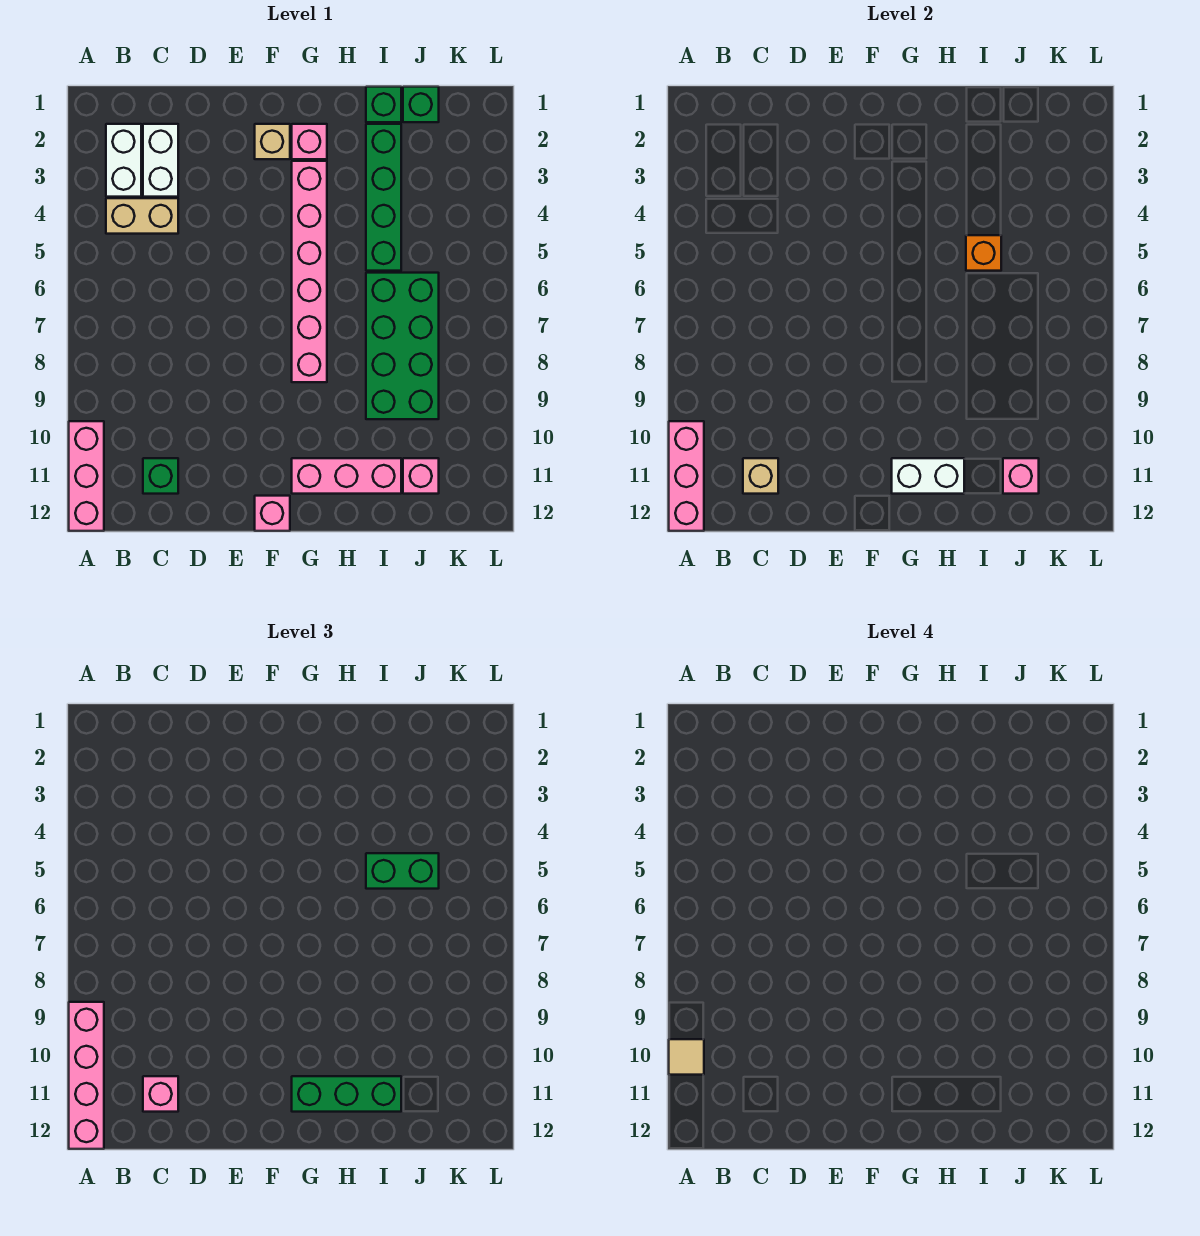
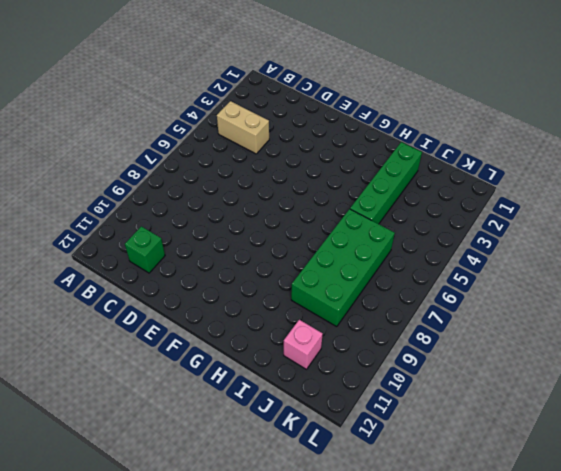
none -> pink brick A10:A12 level 1
none -> white brick B2:B3 level 1
none -> white brick C2:C3 level 1

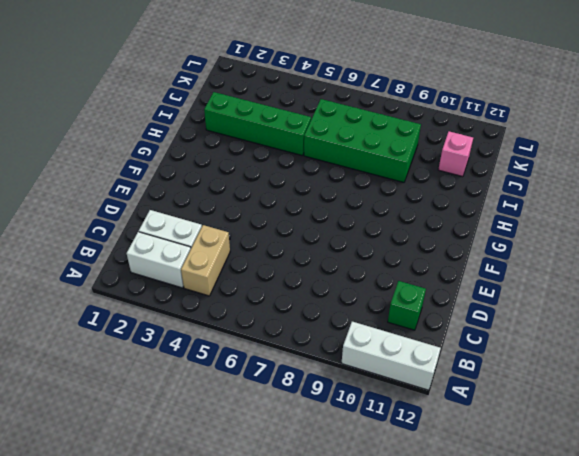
white brick A10:A12 level 1 -> pink brick A10:A12 level 1
none -> tan brick F2 level 1
none -> pink brick F12 level 1
none -> pink brick G2 level 1

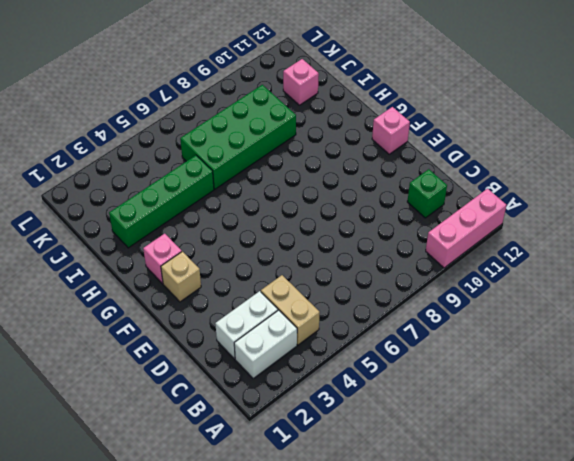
none -> pink brick G3:G8 level 1
none -> pink brick G11:I11 level 1
none -> green brick I1 level 1

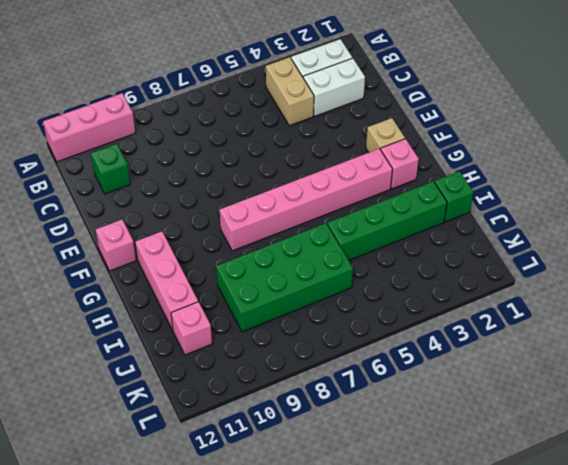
none -> green brick J1 level 1
none -> pink brick A10:A12 level 2
none -> tan brick C11 level 2

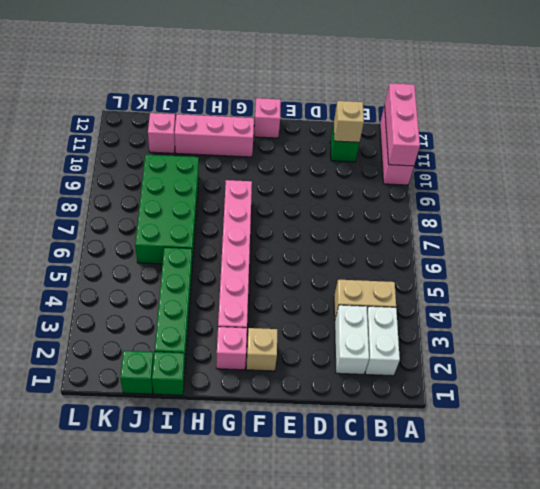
none -> white brick G11:H11 level 2
none -> orange brick I5 level 2
none -> pink brick J11 level 2

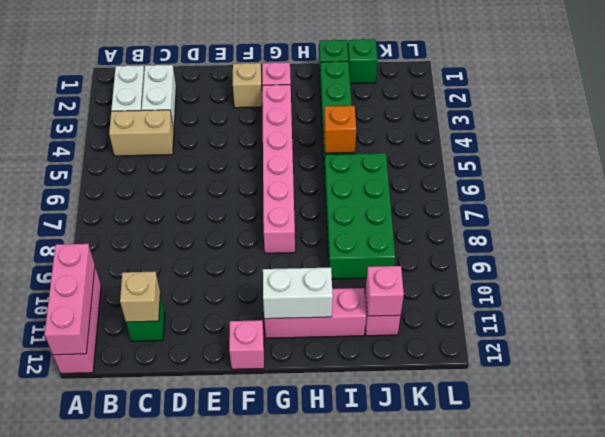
none -> pink brick A9:A12 level 3
none -> pink brick C11 level 3
none -> green brick G11:I11 level 3

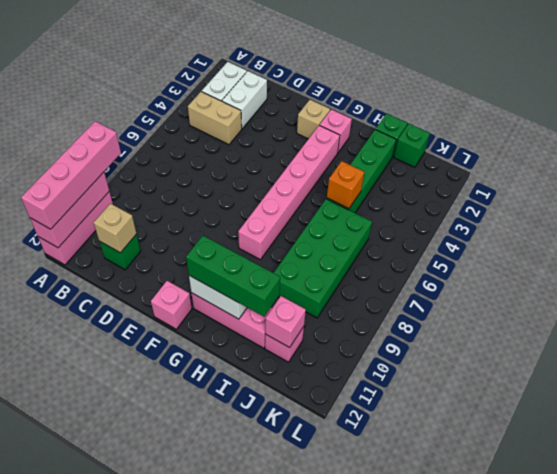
none -> pink brick C11 level 3
none -> green brick I5:J5 level 3
none -> tan tile A10 level 4

